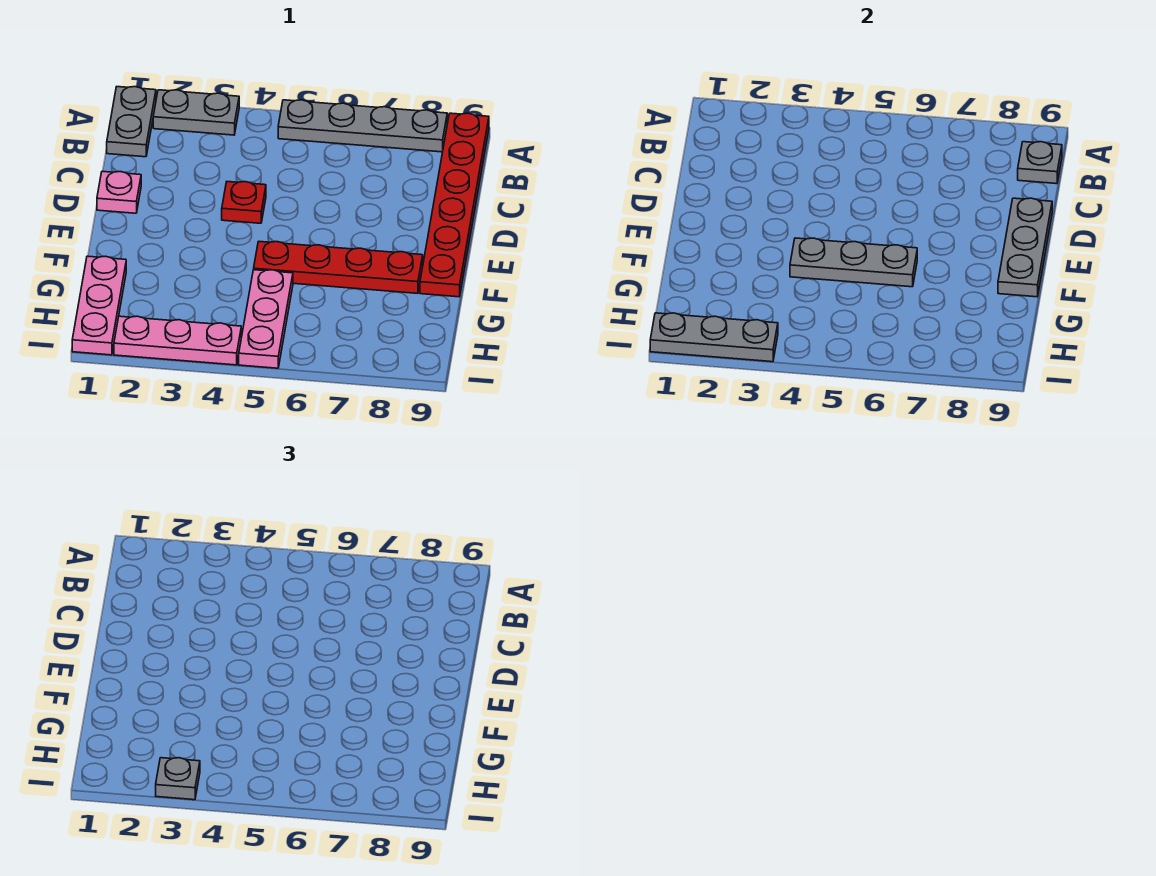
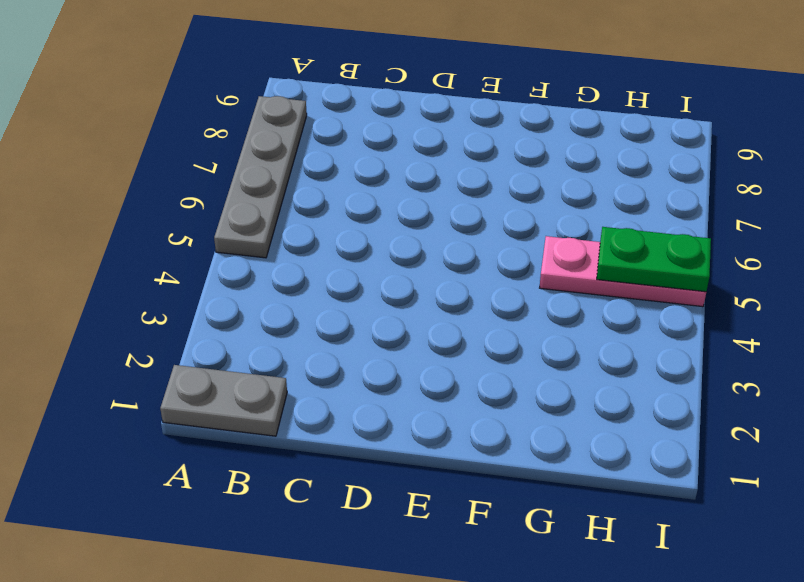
green plate H5:I5 level 2 -> none
none -> grey plate A2:A3 level 1
none -> red plate A9:F9 level 1
none -> pink plate D1 level 1

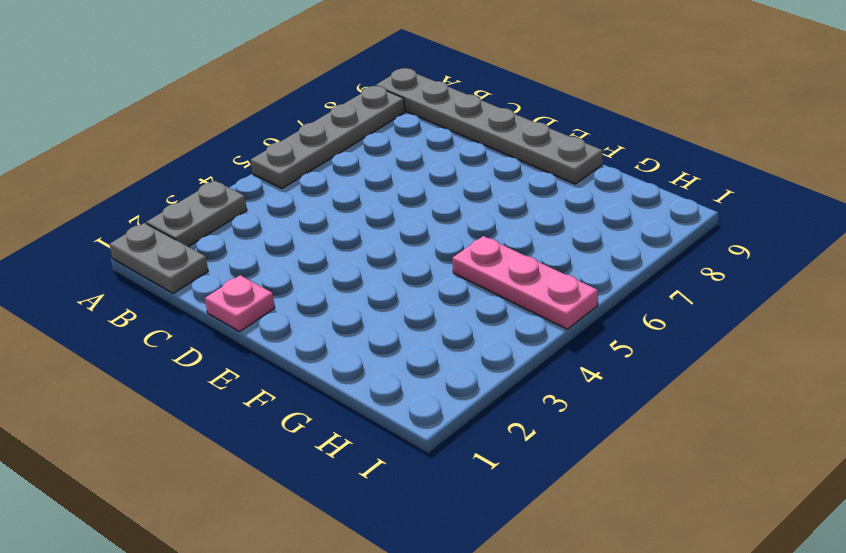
grey plate A9:F9 level 1 -> red plate A9:F9 level 1
none -> red plate D4 level 1
none -> red plate F5:F8 level 1
none -> pink plate G1:I1 level 1

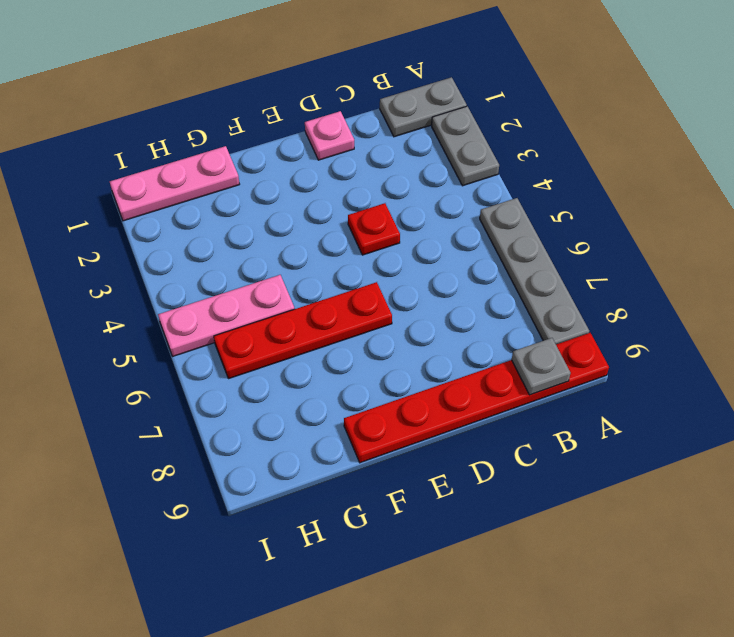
red plate E6:H6 level 1 -> red plate F5:F8 level 1
none -> pink plate I2:I4 level 1
none -> grey plate D9:F9 level 2
none -> grey plate F4:F6 level 2

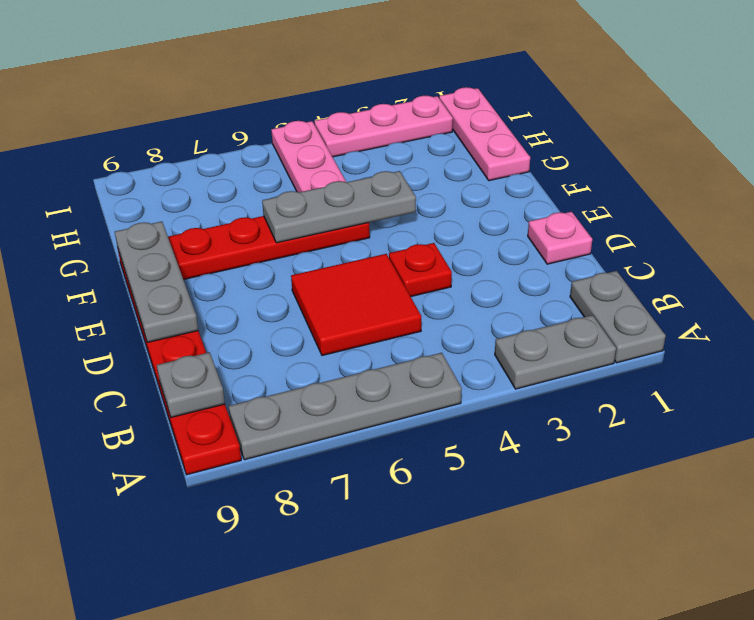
red tile C5:D6 level 1 -> none
none -> grey plate I1:I3 level 2
none -> grey plate I3 level 3

